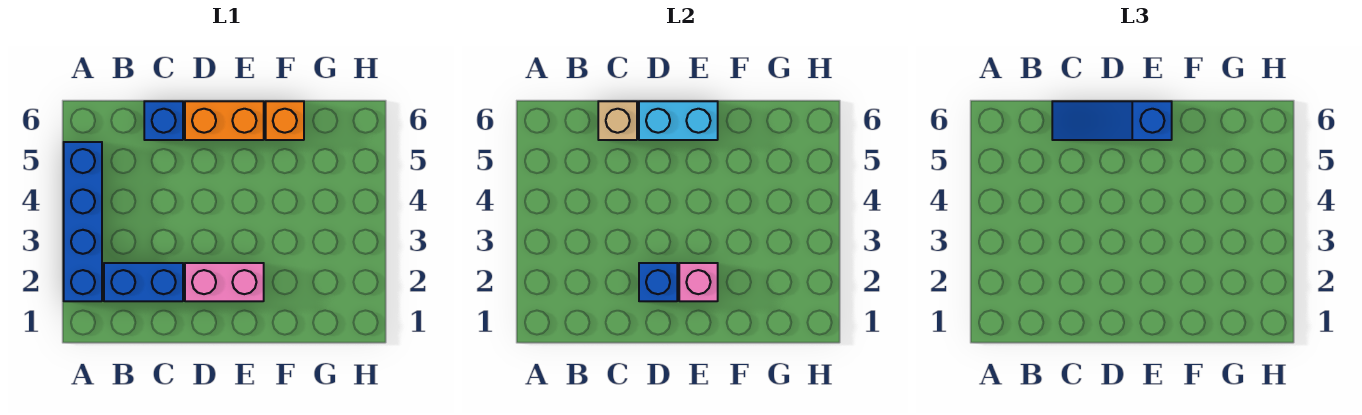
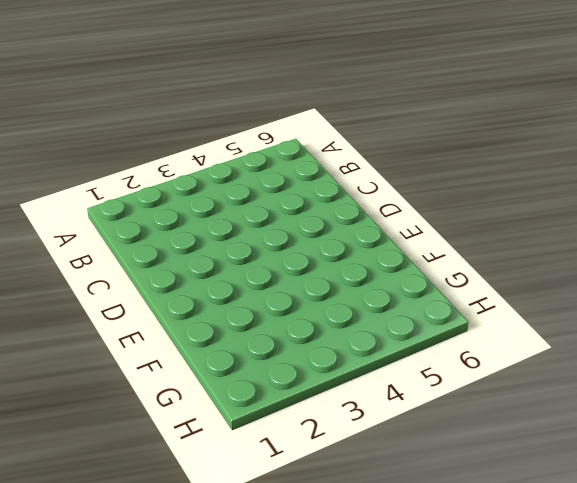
none -> blue brick A2:A5 level 1
none -> blue brick B2:C2 level 1

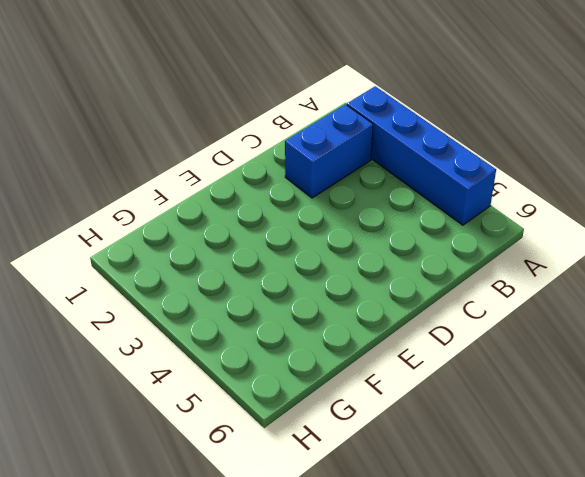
none -> blue brick C6 level 1
none -> pink brick D2:E2 level 1

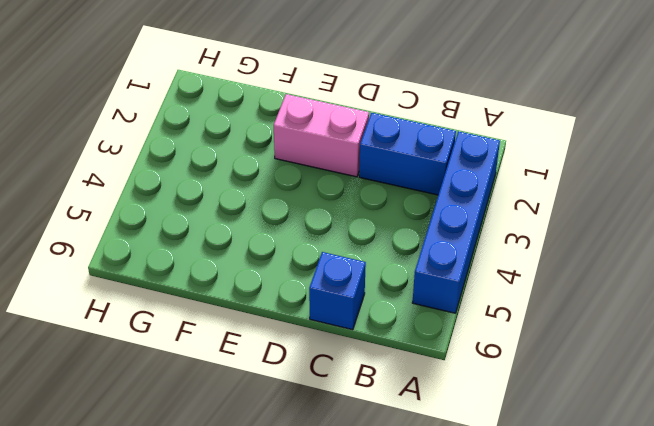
none -> orange brick D6:E6 level 1
none -> orange brick F6 level 1

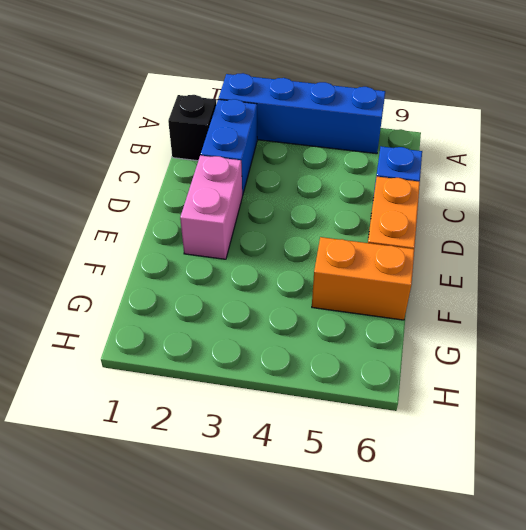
black brick B1 level 1 -> none
orange brick F5:F6 level 1 -> orange brick F6 level 1
none -> tan brick C6 level 2
none -> blue brick D2 level 2

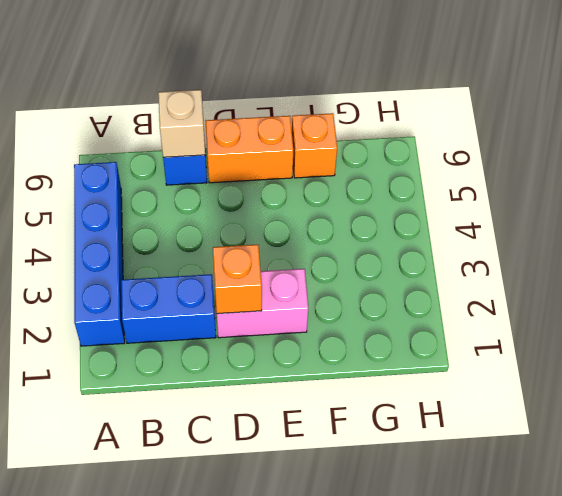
orange brick D2 level 2 -> blue brick D2 level 2
none -> cyan brick D6:E6 level 2
none -> pink brick E2 level 2

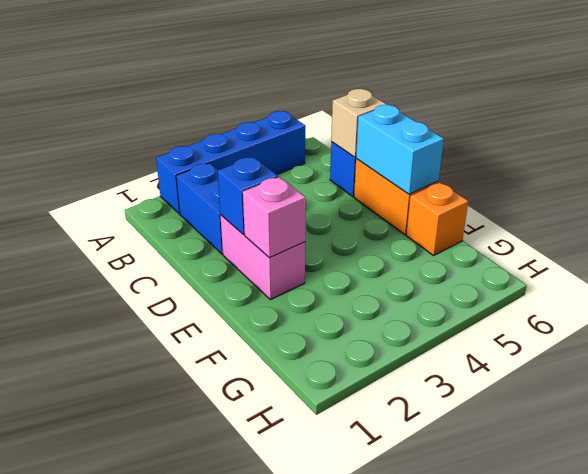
none -> blue slope C6:E6 level 3 top E

